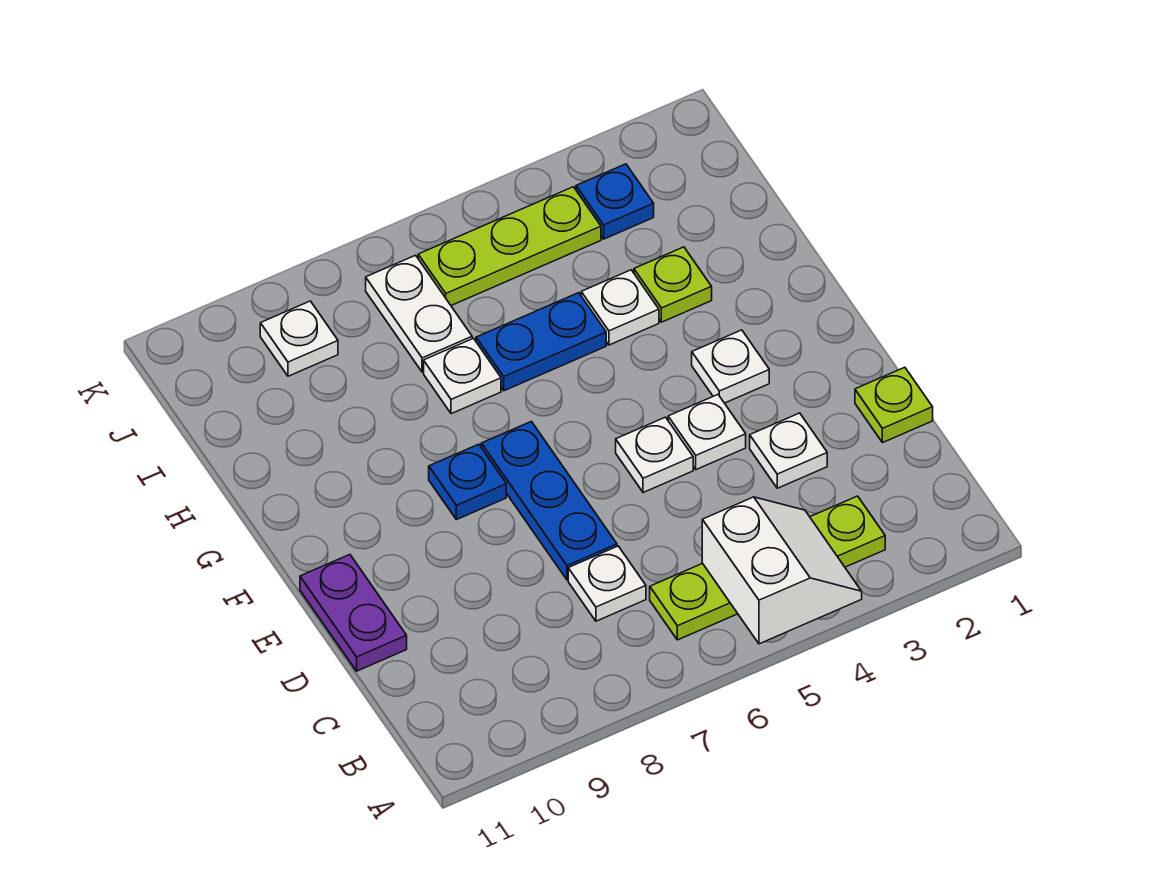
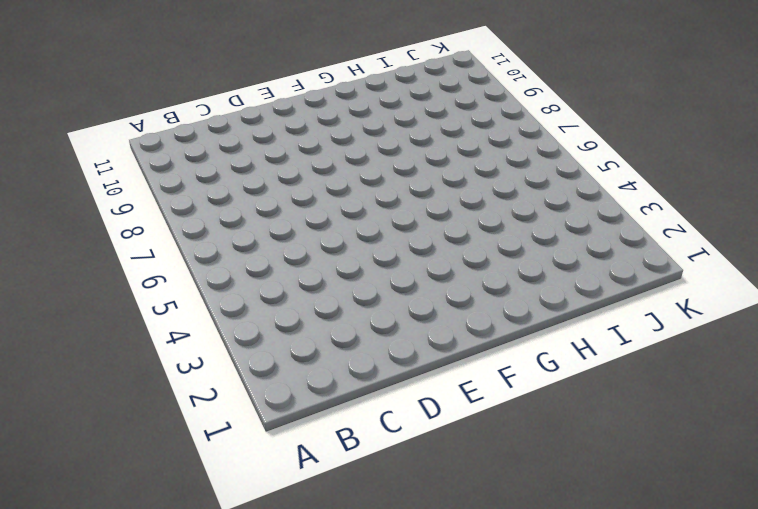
none -> lime plate B3:B6 level 1
none -> white plate C7 level 1
none -> lime plate D1 level 1

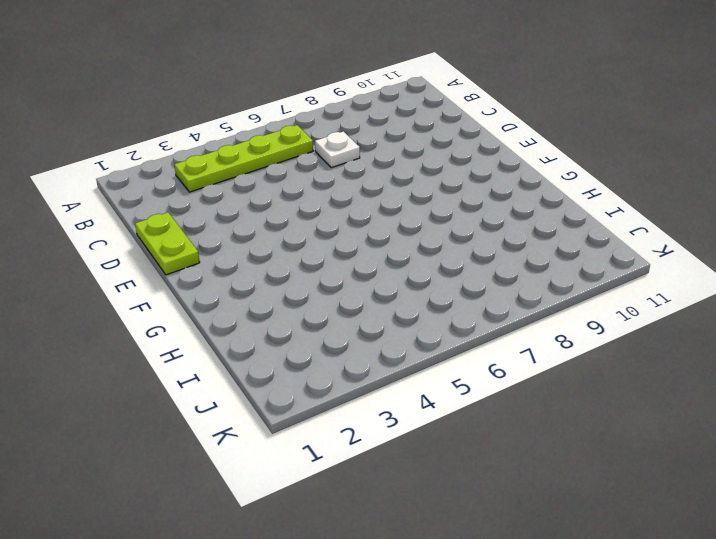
lime plate D1:E1 level 1 -> lime plate D1 level 1
none -> white plate D3 level 1
none -> blue plate D7:F7 level 1
none -> purple plate D11:E11 level 1

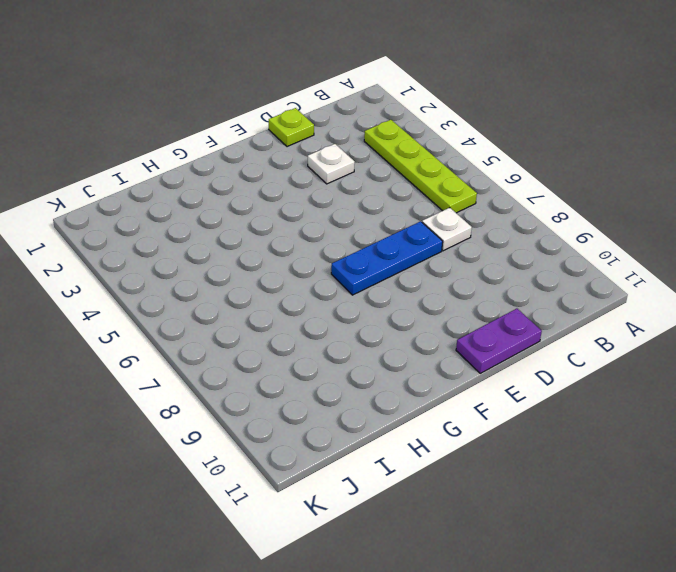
none -> white plate E4 level 1
none -> white plate E5 level 1
none -> white plate F3 level 1

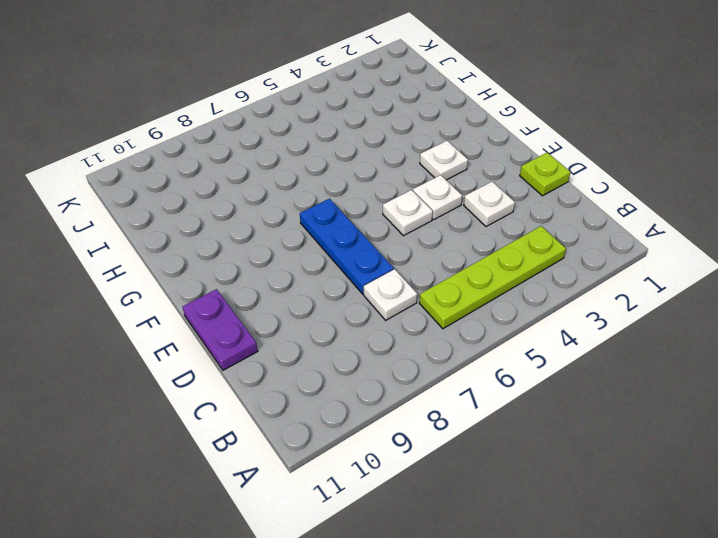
none -> blue plate F8 level 1
none -> lime plate H3 level 1
none -> white plate H4 level 1

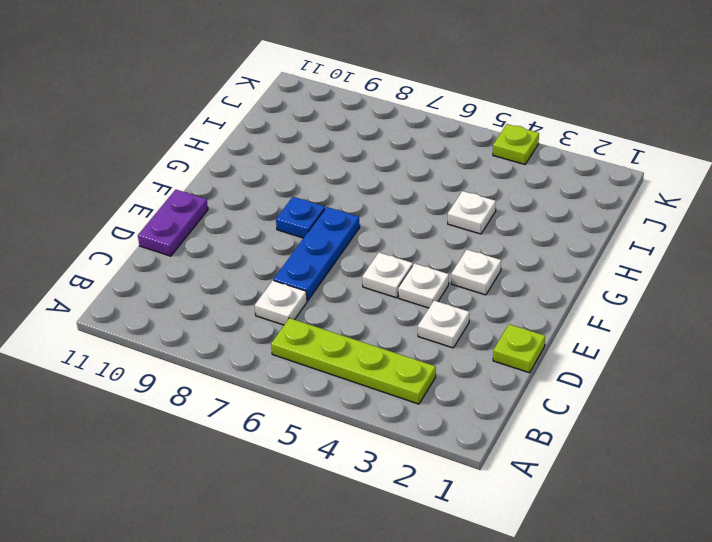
lime plate K4 level 1 -> lime plate H3 level 1
none -> blue plate H5:H6 level 1
none -> white plate H7 level 1
none -> white plate I7:J7 level 1

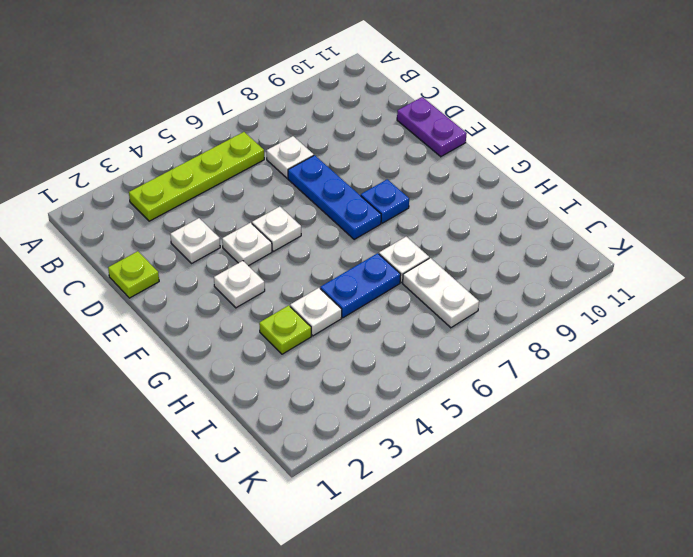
none -> blue plate J3 level 1
none -> lime plate J4:J6 level 1
none -> white plate J9 level 1

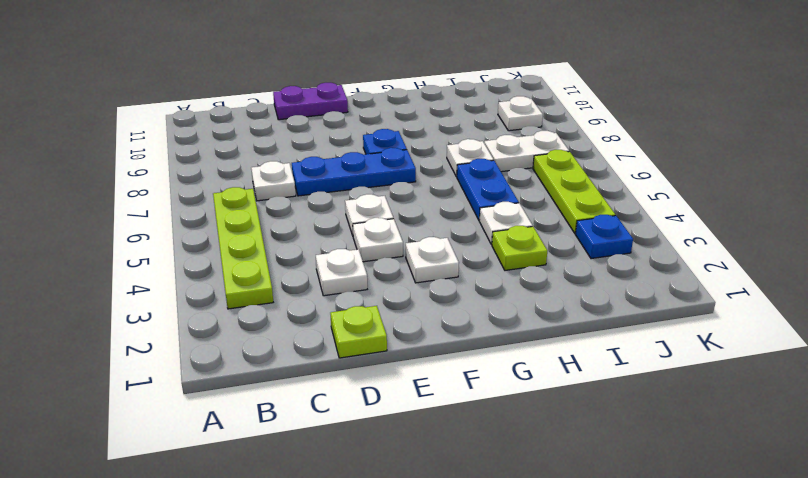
none -> white slope A4:B5 level 2 top 5

